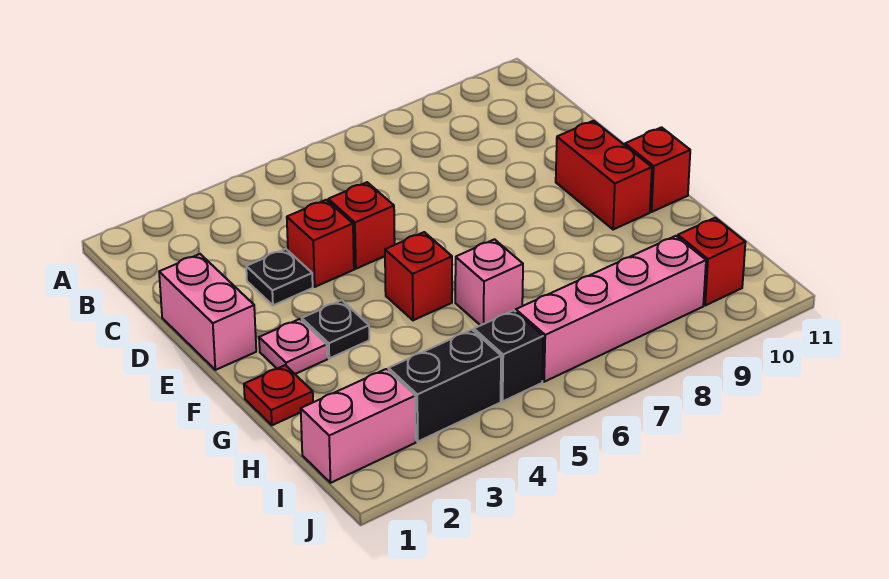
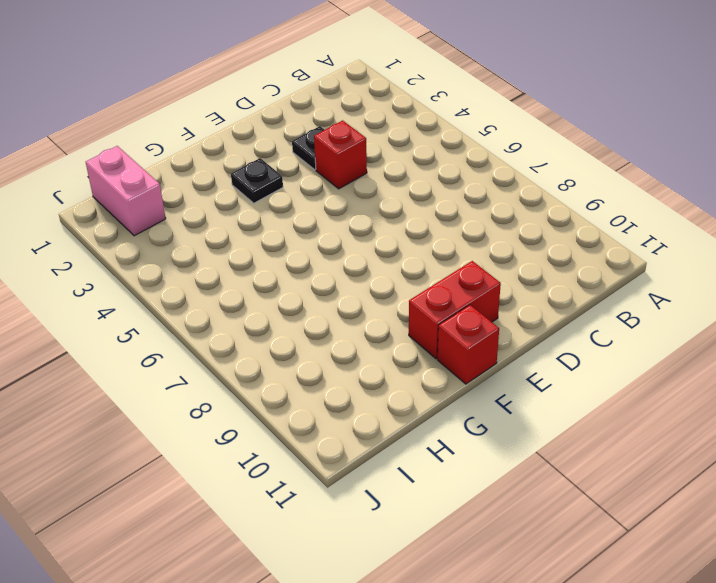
none -> pink brick D1:E1 level 1
none -> red brick D5 level 1
none -> pink plate F2 level 1

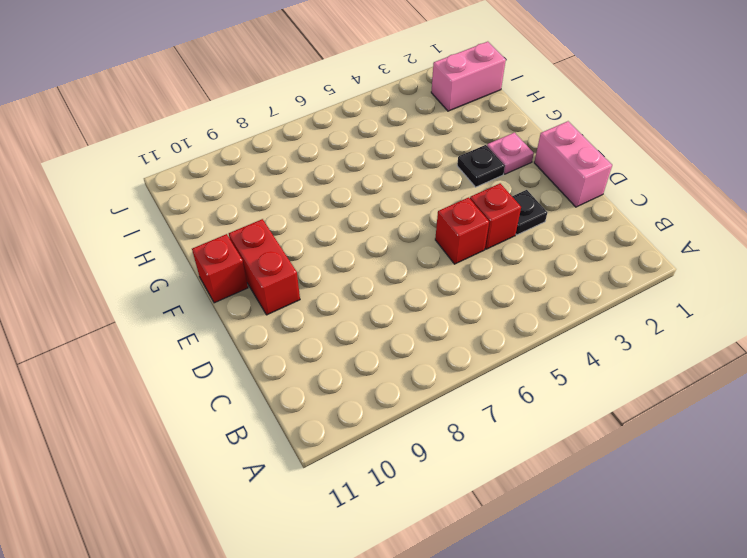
none -> red brick F5 level 1
none -> red plate G1 level 1
none -> pink brick G6 level 1

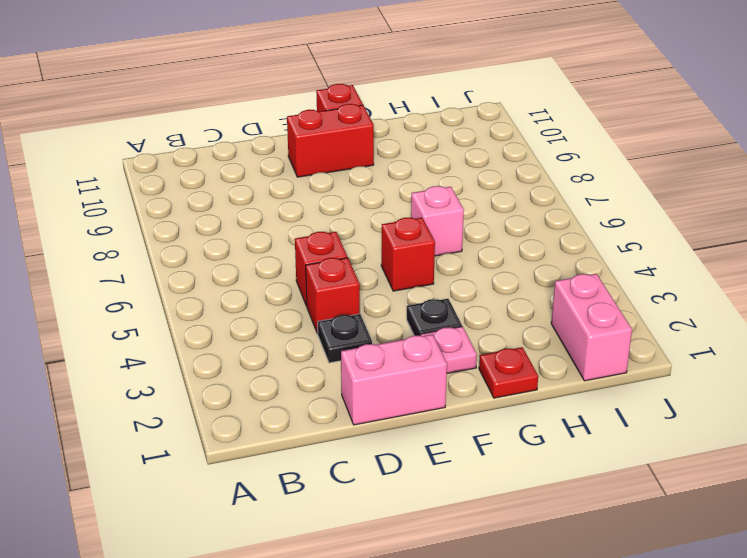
none -> black brick I3:I4 level 1
none -> black brick I5 level 1
none -> pink brick I6:I9 level 1

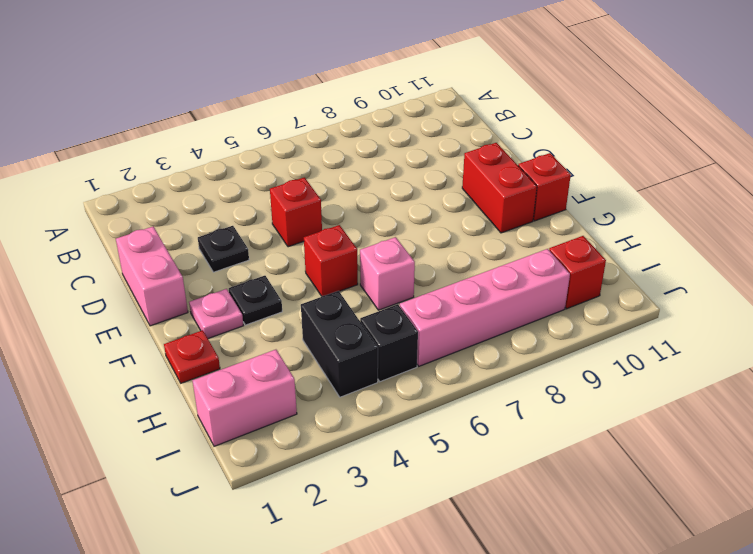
black brick H4:I4 level 1 -> black brick I3:I4 level 1
none -> red brick D4 level 1

